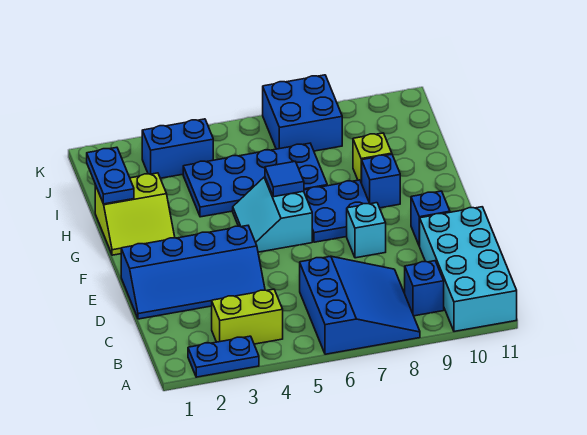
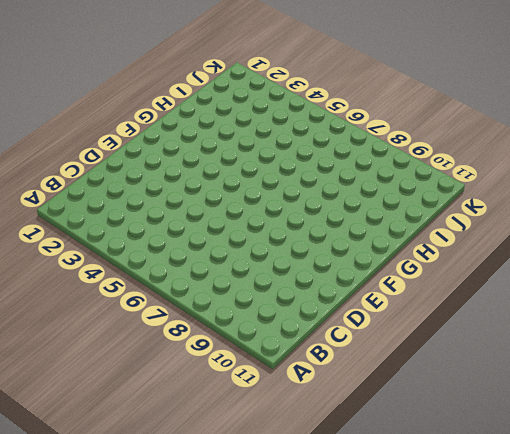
none -> blue plate A2:A3 level 1
none -> blue slope A6:C8 level 1 top 6
none -> cyan brick A10:D11 level 1

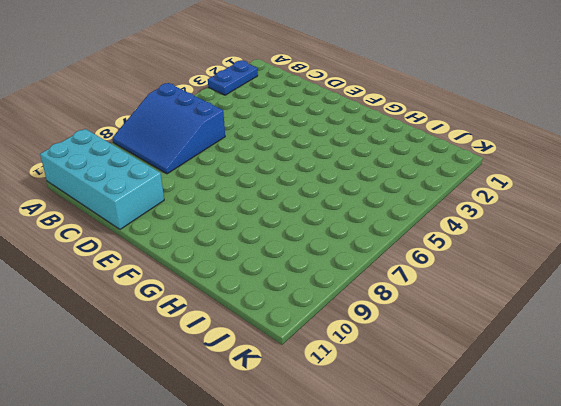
none -> lime brick B3:B4 level 1
none -> blue brick B9 level 1
none -> blue slope D1:E4 level 1 top E

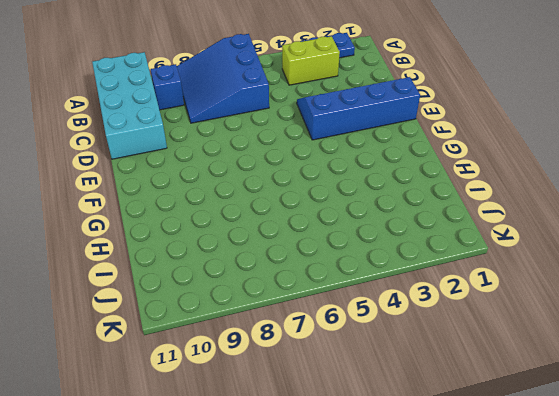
none -> cyan brick E8 level 1
none -> blue brick E10 level 1
none -> cyan slope F5:G6 level 1 top 6

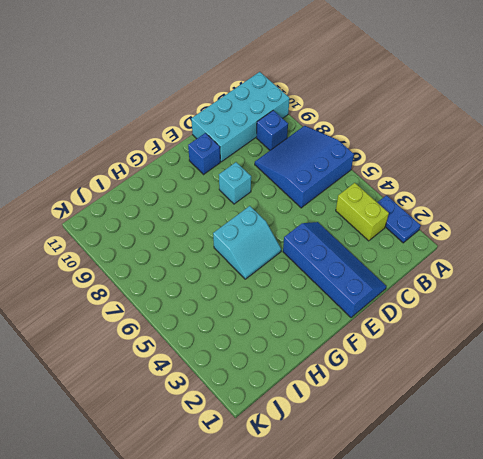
none -> blue plate F7:G8 level 1
none -> lime slope G1:H2 level 1 top H
none -> blue brick G9 level 1

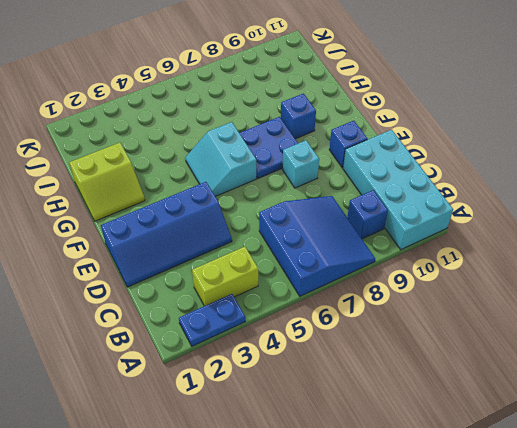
none -> blue plate H4:I7 level 1
none -> lime brick H9 level 1
none -> blue brick J3:J4 level 1

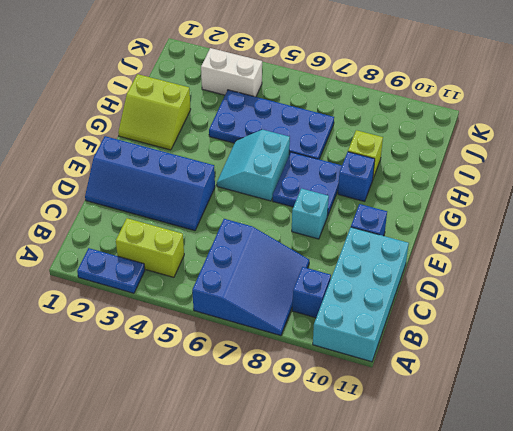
white brick J3:J4 level 1 -> blue brick J3:J4 level 1
none -> blue brick J7:K8 level 1
none -> blue tile G6 level 2
none -> blue plate H1:I1 level 2

